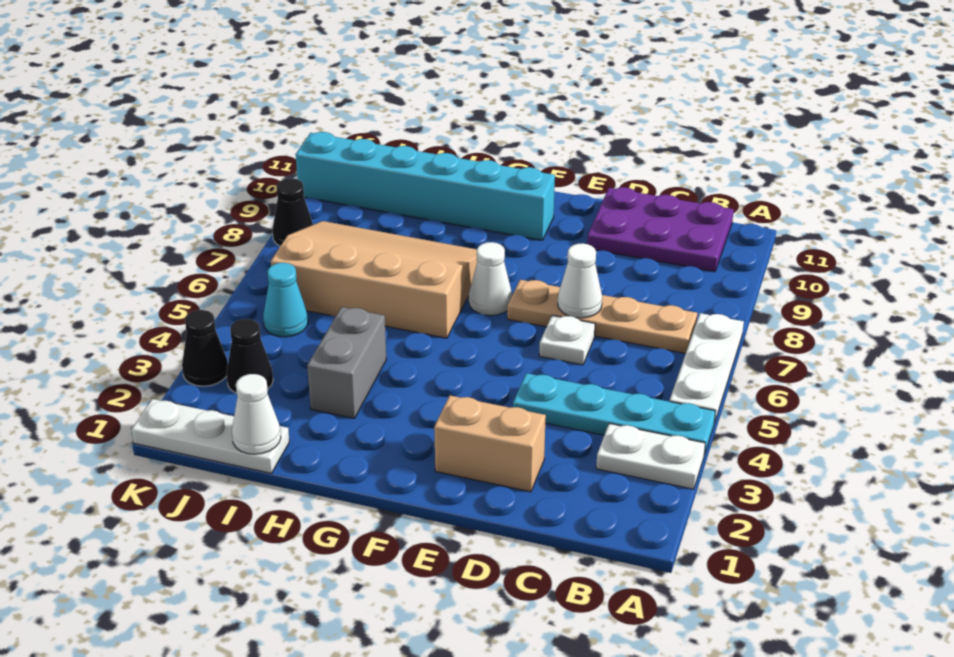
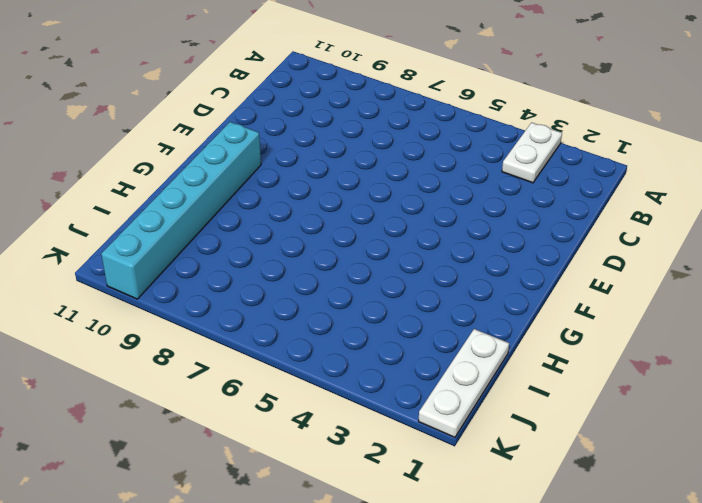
none -> cyan plate A4:D4 level 1
none -> white plate A5:A7 level 1
none -> tan plate B7:E7 level 1

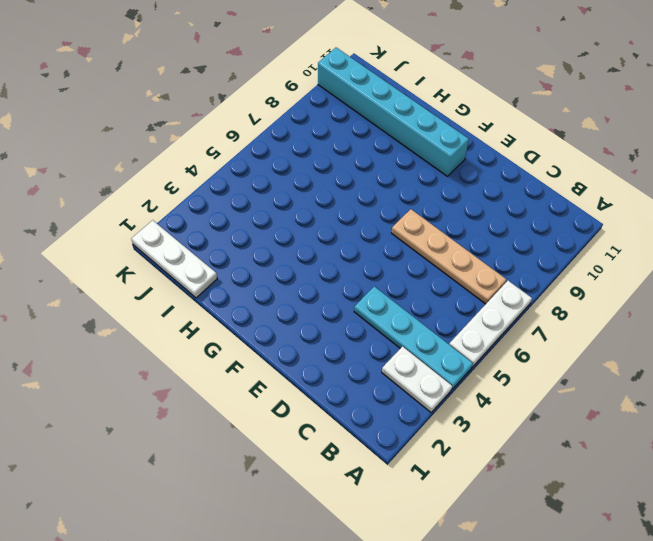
none -> purple plate B10:D11 level 1
none -> tan brick D2:E2 level 1
none -> white plate D6 level 1

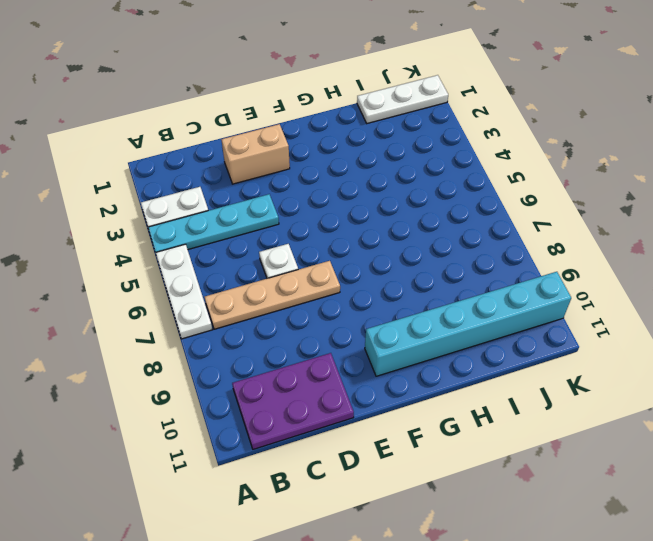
none -> white cone F7 level 1
none -> tan slope G6:J8 level 1 top 6
none -> grey brick H3:H4 level 1

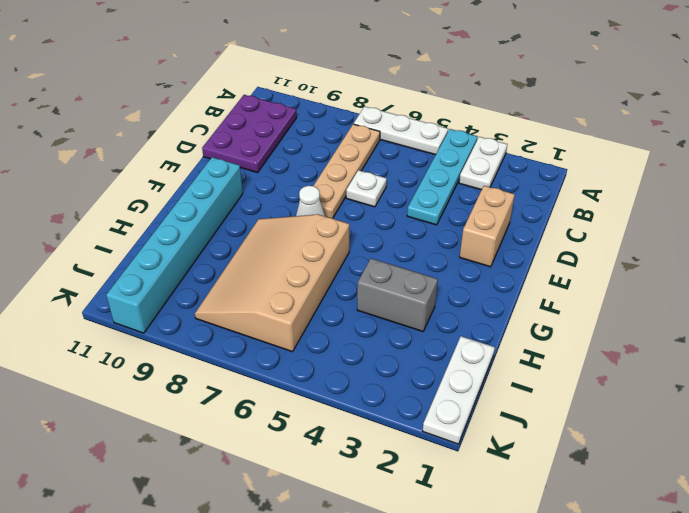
none -> black cone J3 level 1
none -> cyan cone J5 level 1
none -> black cone K3 level 1

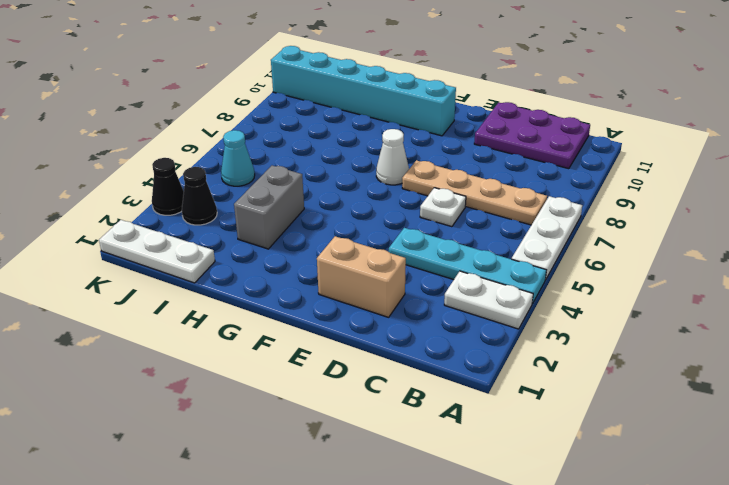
none -> tan slope G6:J8 level 1 top 6
none -> black cone K8 level 1
none -> white cone D7 level 2

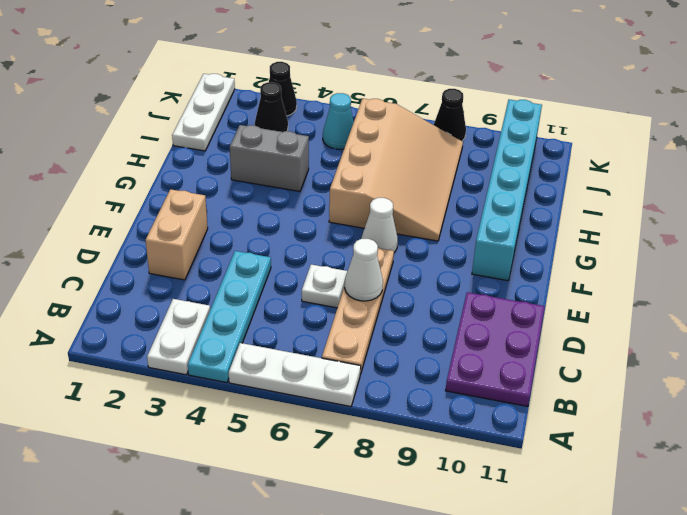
none -> white cone I1 level 2

